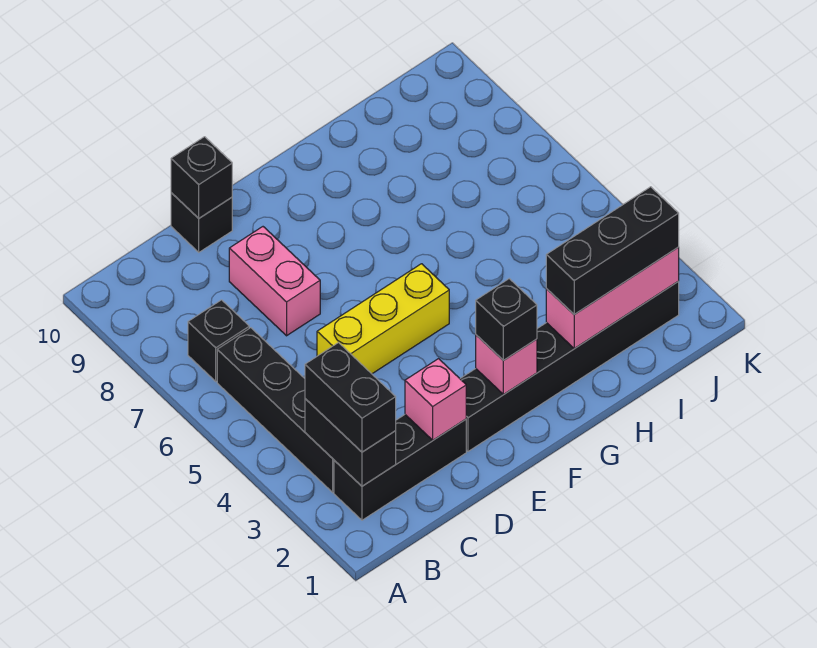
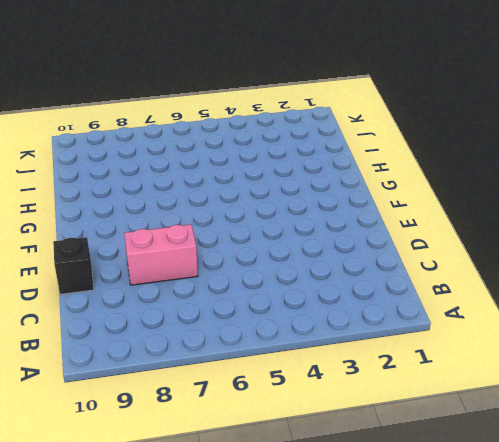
none -> black brick B2:D2 level 1
none -> black brick B3:B6 level 1
none -> black brick B7 level 1

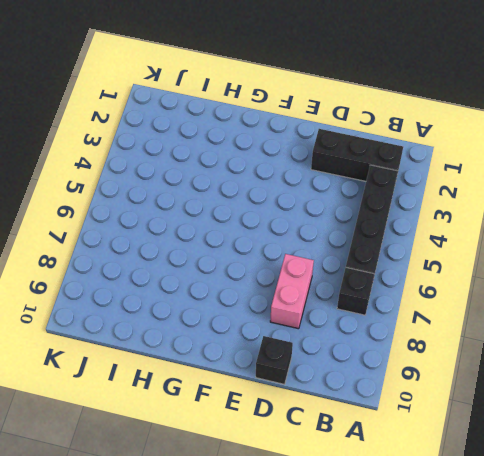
none -> yellow brick D5:F5 level 1
none -> black brick E2:J2 level 1
none -> black brick B2:B3 level 2

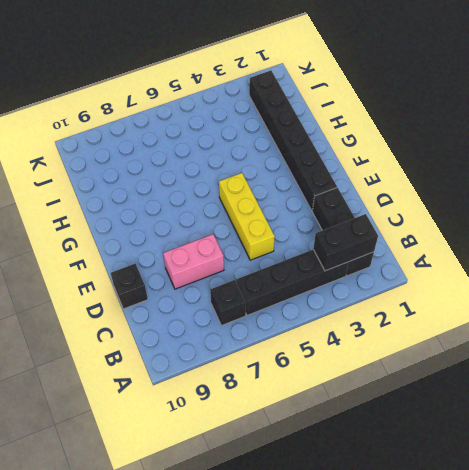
none -> pink brick D2 level 2
none -> black brick D10 level 2
none -> pink brick F2 level 2

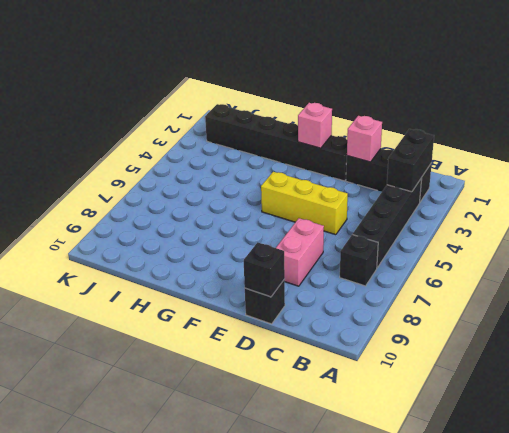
none -> pink brick H2:J2 level 2
none -> black brick B2:B3 level 3
none -> black brick F2 level 3

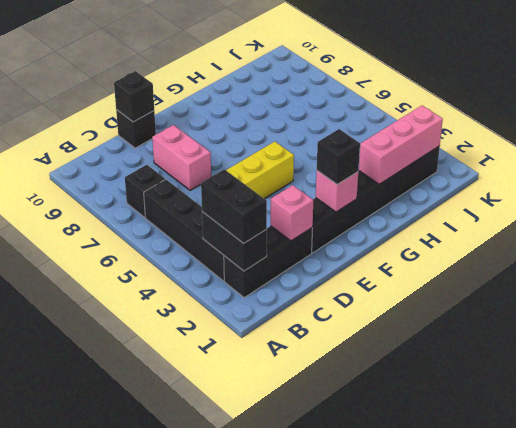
none -> black brick H2:J2 level 3

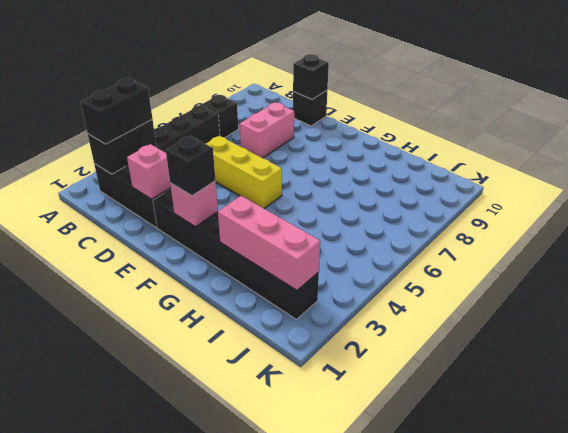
none -> black brick H2:J2 level 3

